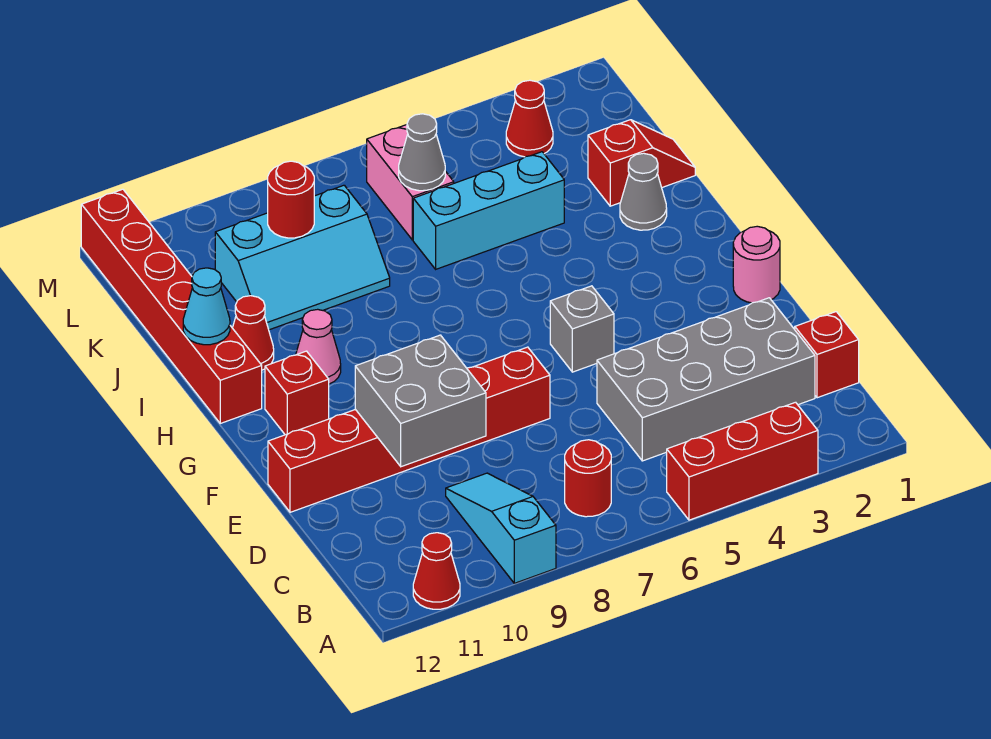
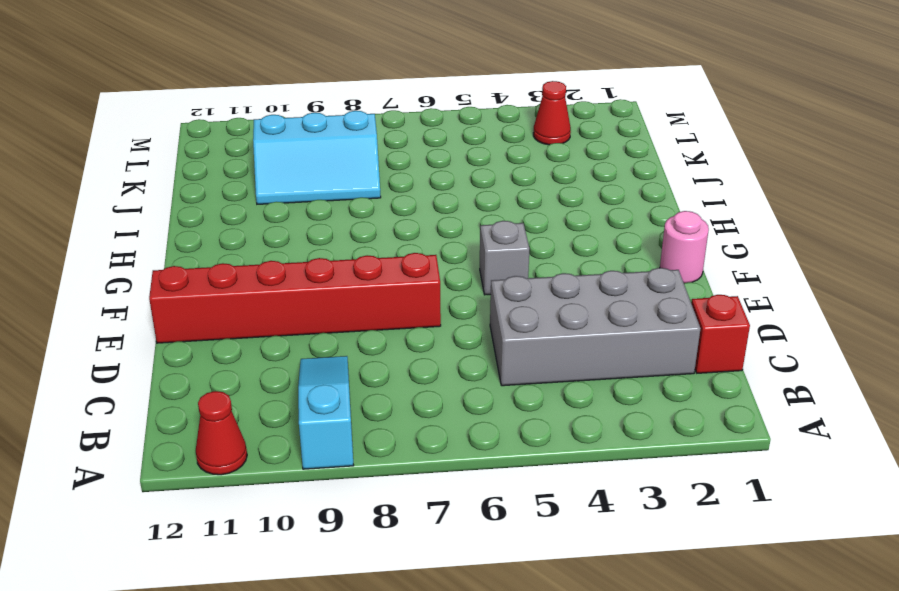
none -> red brick A3:A5 level 1
none -> red round brick B7 level 1
none -> red brick G11 level 1

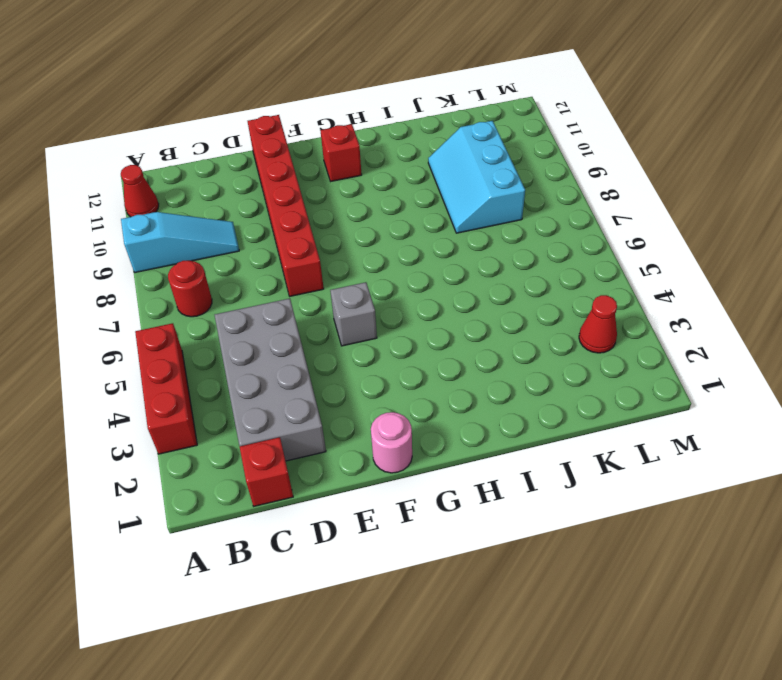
none -> pink cone H10 level 1
none -> red brick H12:M12 level 1
none -> grey cone I2 level 1

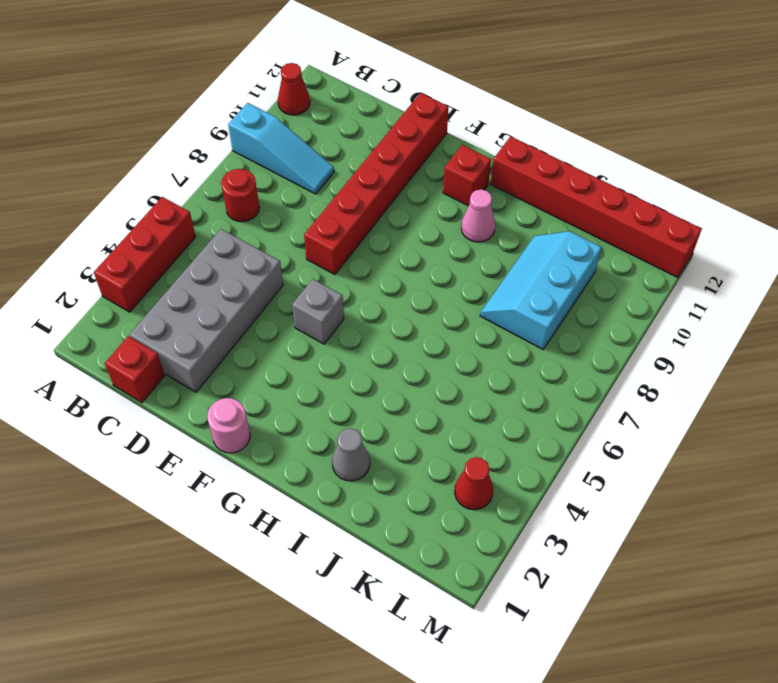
none -> red cone I11 level 1
none -> red slope J1:J2 level 1 top 2
none -> cyan brick J4:J6 level 1

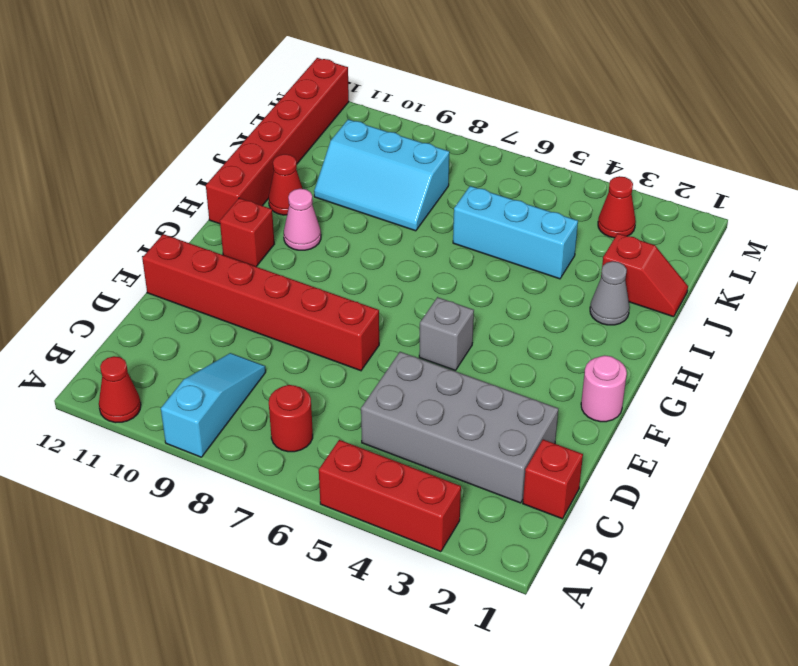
none -> pink brick K6:L6 level 1
none -> grey brick D9:E10 level 2
none -> cyan cone I12 level 2

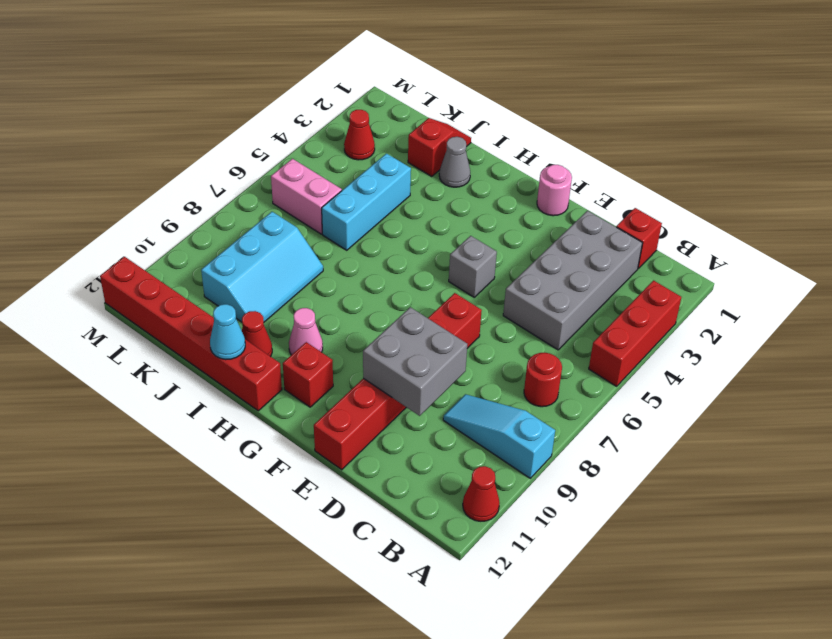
none -> grey cone K6 level 2
none -> red round brick K9 level 2

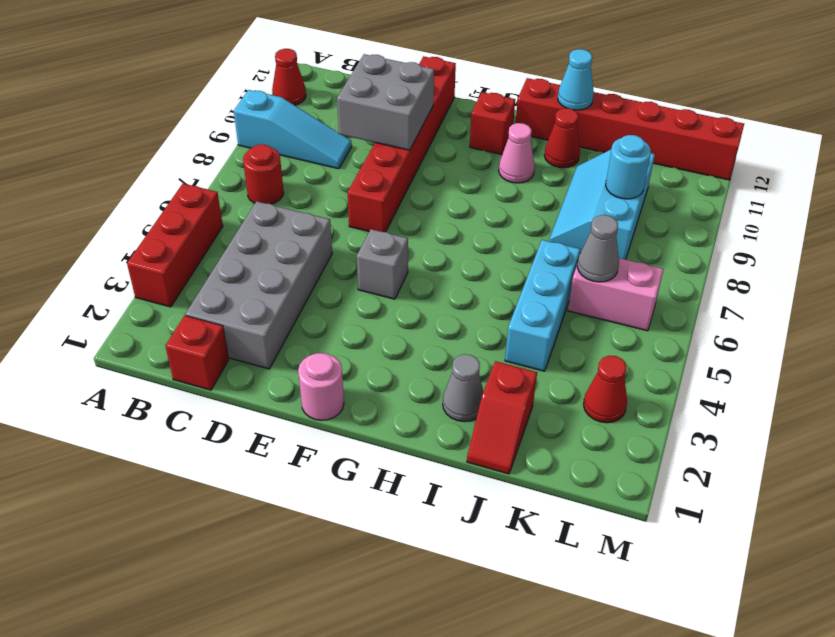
cyan round brick K9 level 2 -> red round brick K9 level 2

